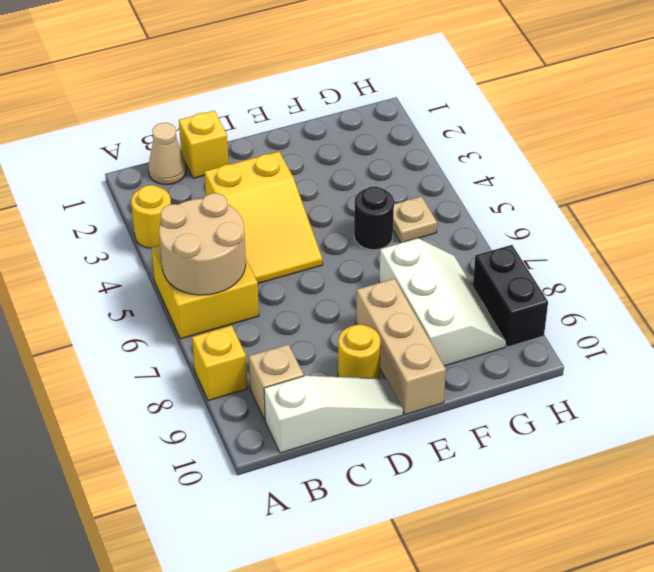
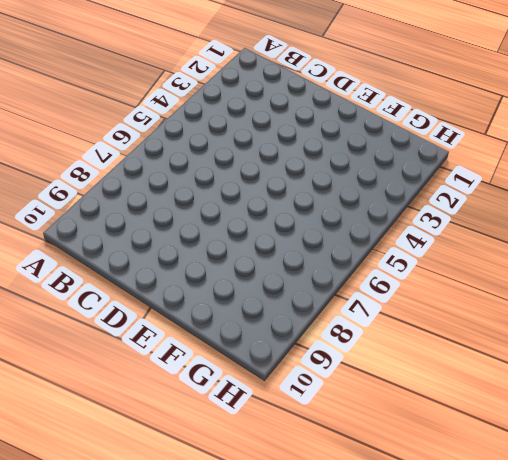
none -> yellow round brick A3 level 1
none -> yellow brick A5:B6 level 1
none -> yellow brick A8 level 1

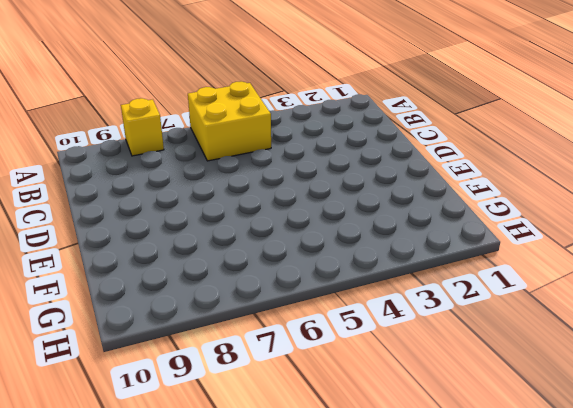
none -> yellow round brick A3 level 1
none -> tan cone B1 level 1
none -> tan brick B9 level 1

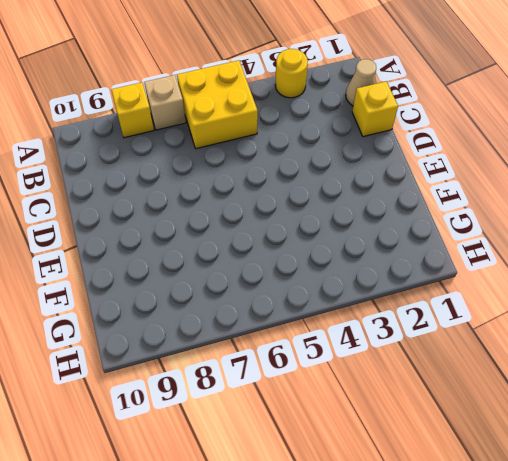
tan brick A7 level 1 -> tan brick B9 level 1
none -> white slope B10:D10 level 1 top B
none -> yellow slope C3:D5 level 1 top 3
none -> yellow round brick D9 level 1

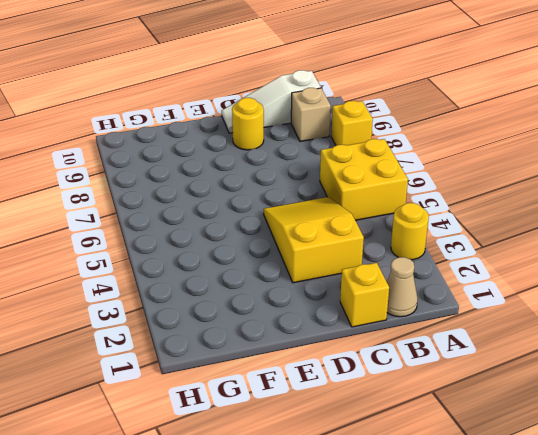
none -> tan brick E8:E10 level 1
none -> black round brick F5 level 1
none -> white slope F7:G9 level 1 top F

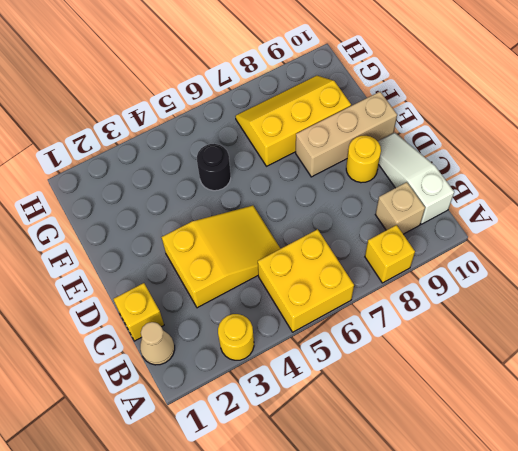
yellow slope F7:G9 level 1 top F -> white slope F7:G9 level 1 top F
none -> tan plate G5 level 1
none -> black brick H8:H9 level 1
none -> tan round brick A5:B6 level 2

